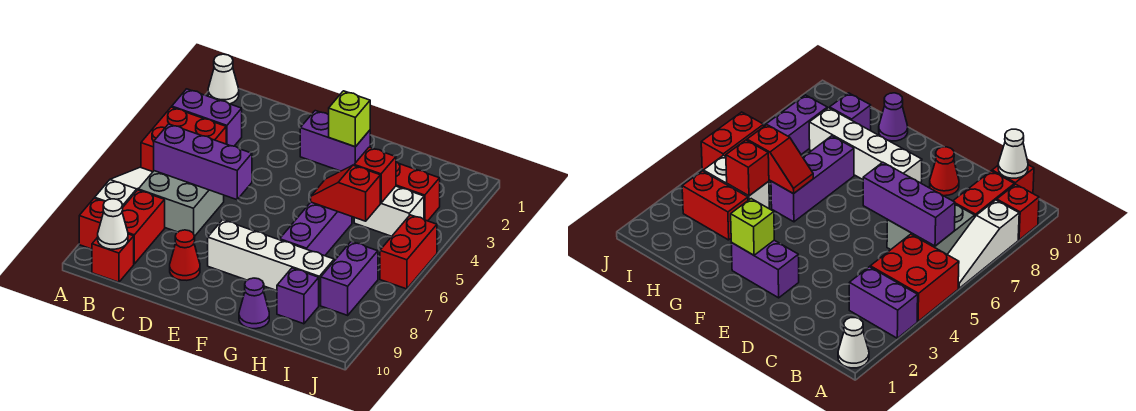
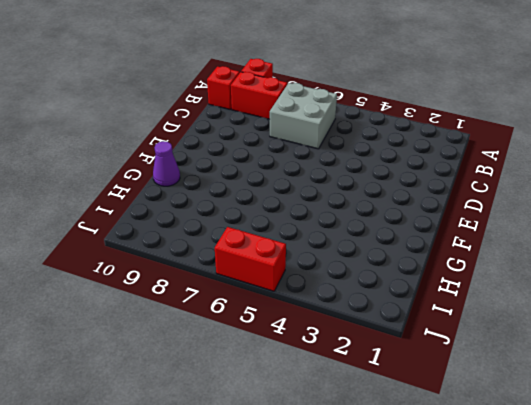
none -> white cone A1 level 1
none -> purple brick A3:B3 level 1
none -> red brick A4:B5 level 1

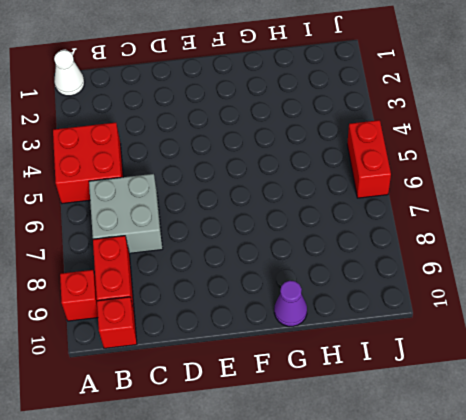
none -> purple brick A3:B3 level 1
none -> white slope A6:A8 level 1 top 8
none -> red cone D9 level 1

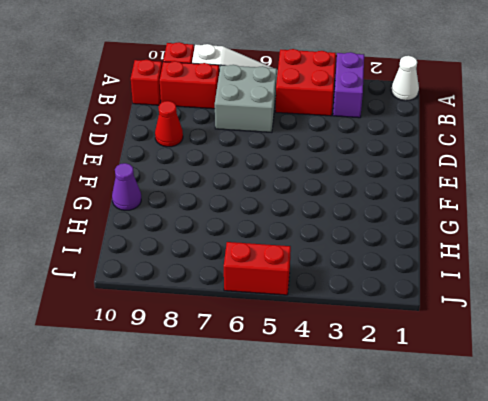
none -> purple brick E2:F2 level 1
none -> white brick E8:H8 level 1
none -> purple brick G5:G7 level 1

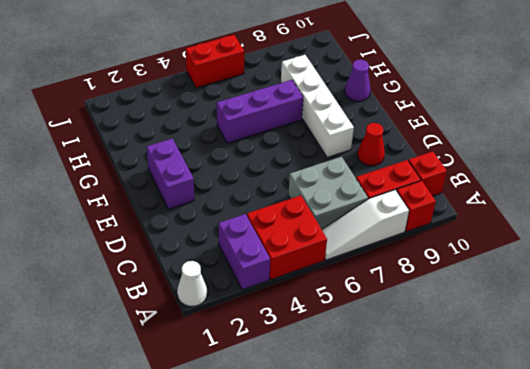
none -> red brick H3:I3 level 1
none -> white brick H4:I4 level 1
none -> purple brick H9 level 1

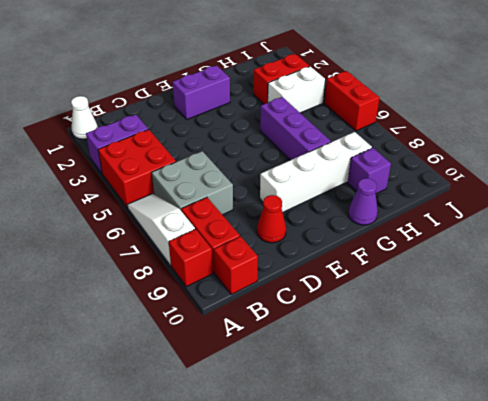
none -> purple brick I7:I8 level 1
none -> purple brick B6:D6 level 2
none -> white cone B10 level 2

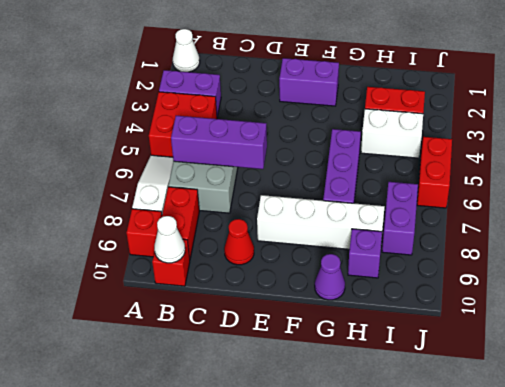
none -> lime brick F2 level 2
none -> red slope G5:H5 level 2 top H
none -> red brick H4 level 2

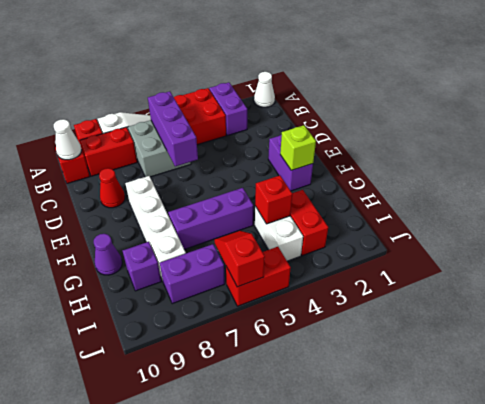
red slope I6:J6 level 2 top J -> red slope G5:H5 level 2 top H

